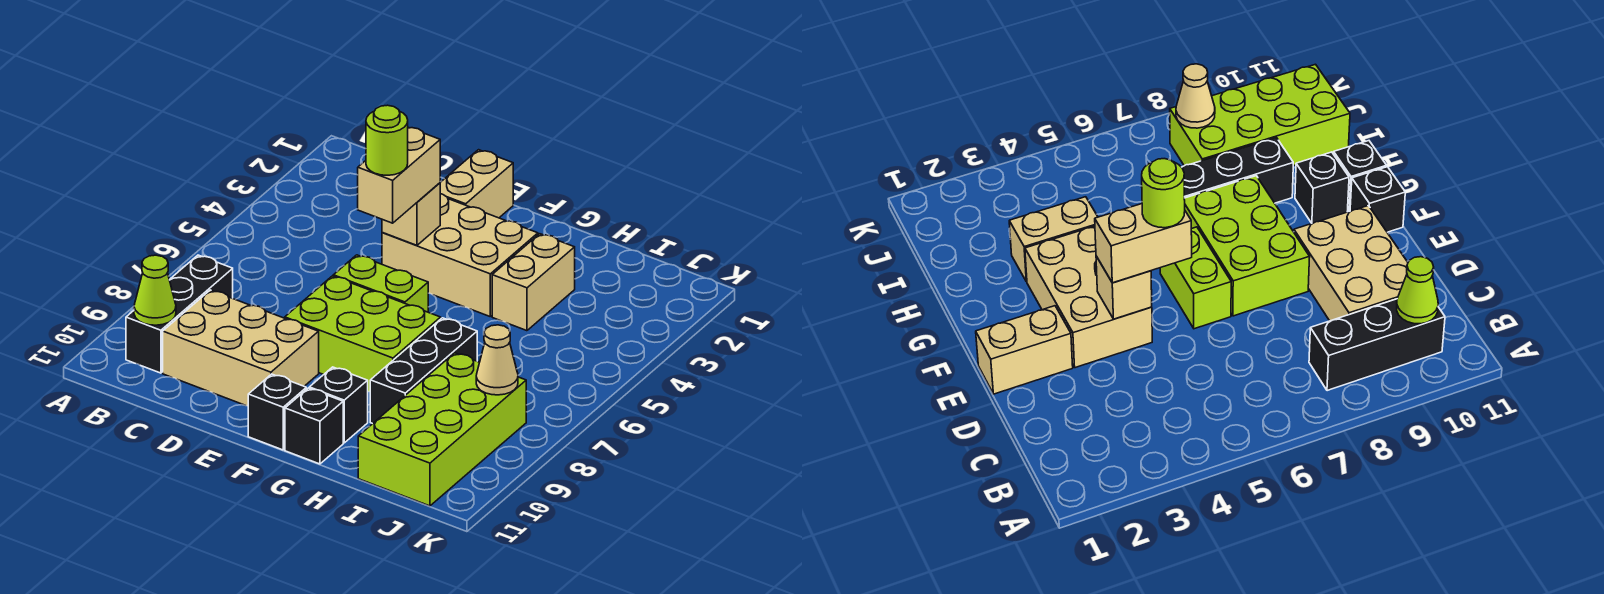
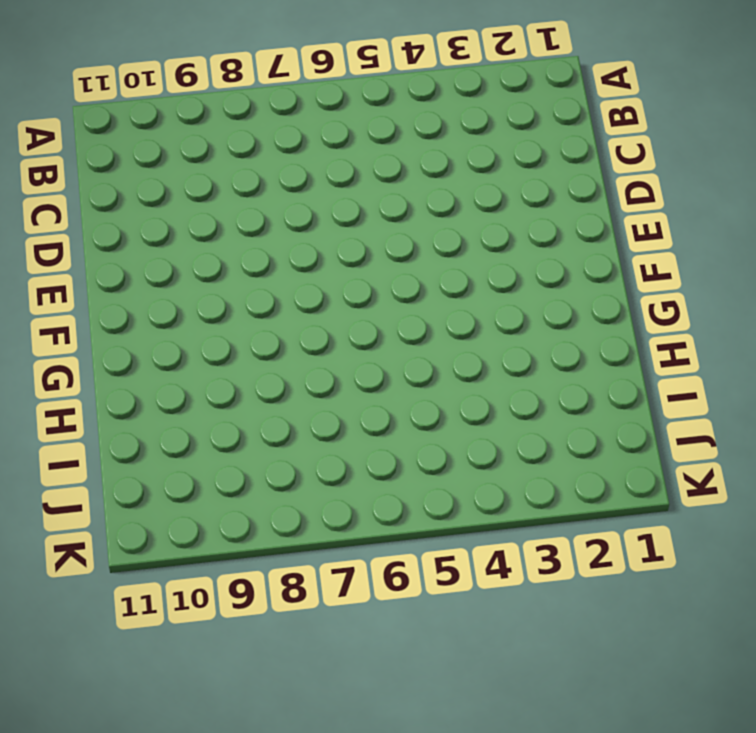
none -> black brick B8:B10 level 1
none -> tan brick C9:E10 level 1
none -> tan brick E1:E2 level 1

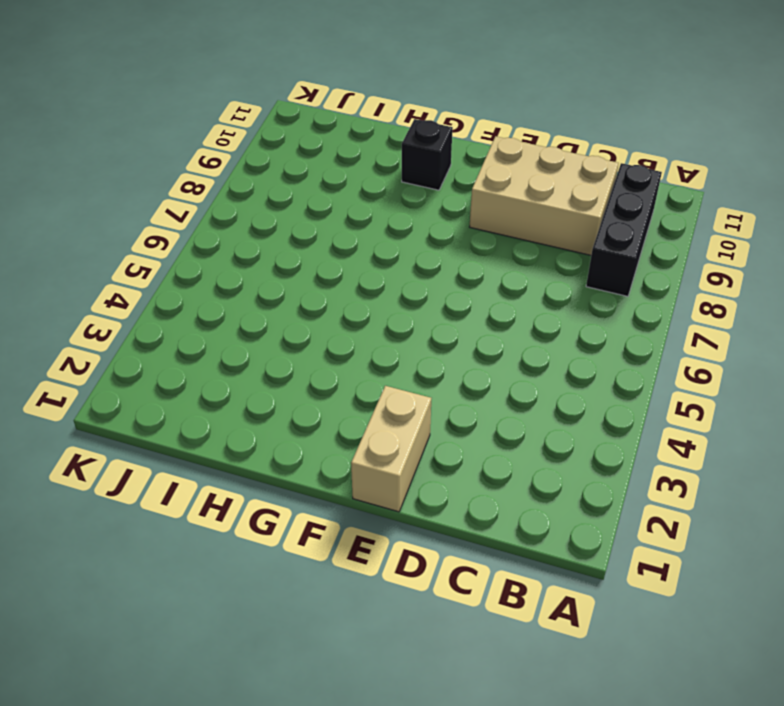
none -> tan brick E3:G4 level 1
none -> lime brick E6:F6 level 1
none -> lime brick E7:G8 level 1

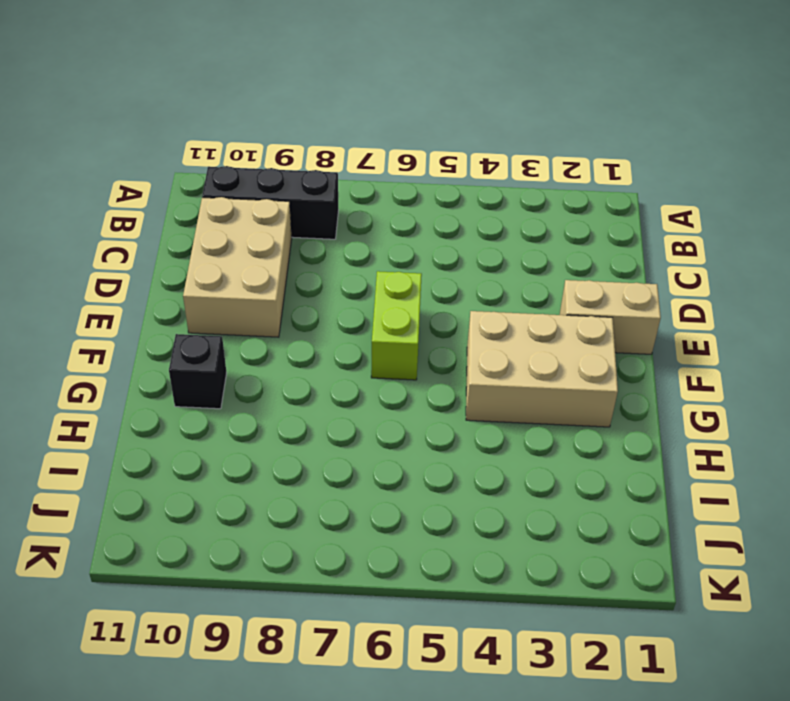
tan brick F2:G4 level 1 -> tan brick E3:G4 level 1
none -> lime brick E7:G8 level 1
none -> black brick F11 level 1
none -> black brick G11 level 1

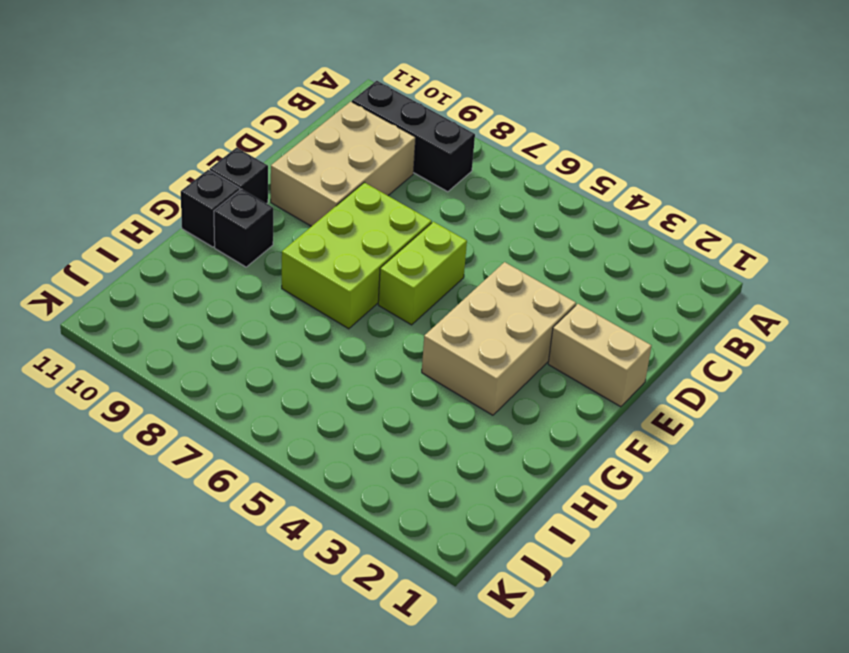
none -> tan brick H3:H4 level 1
none -> black brick H7:H9 level 1
none -> lime brick I8:J11 level 1

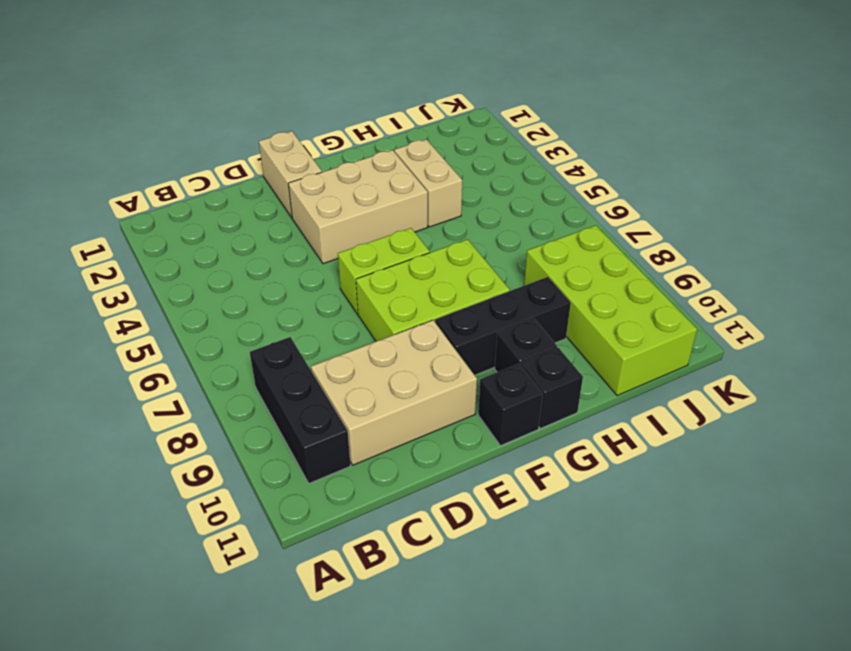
black brick F9:H9 level 1 -> black brick H7:H9 level 1
none -> lime cone B10 level 2
none -> tan brick E4 level 2
none -> tan cone J8 level 2

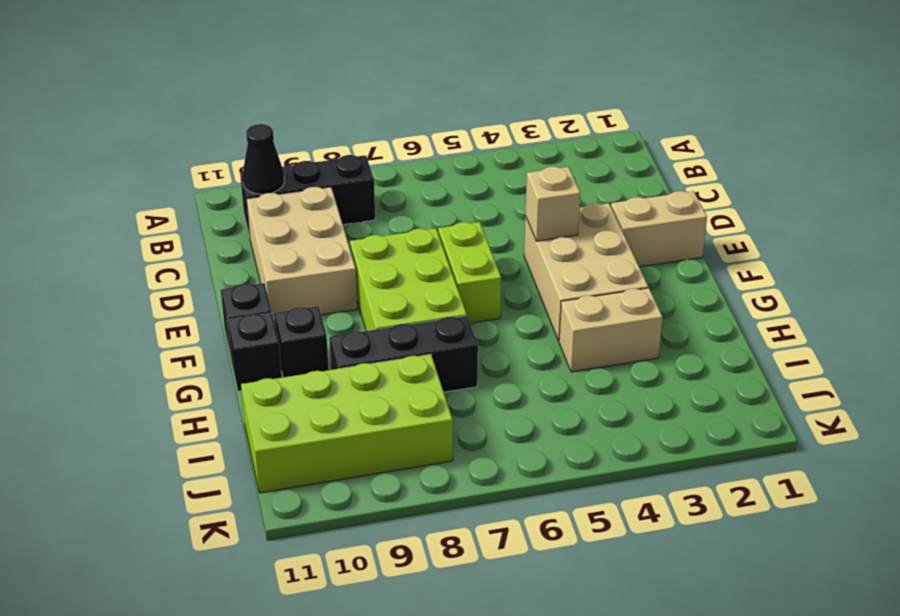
black cone B10 level 2 -> lime cone B10 level 2
none -> tan cone J8 level 2
none -> tan brick E4:E5 level 3
none -> lime round brick E5 level 4

